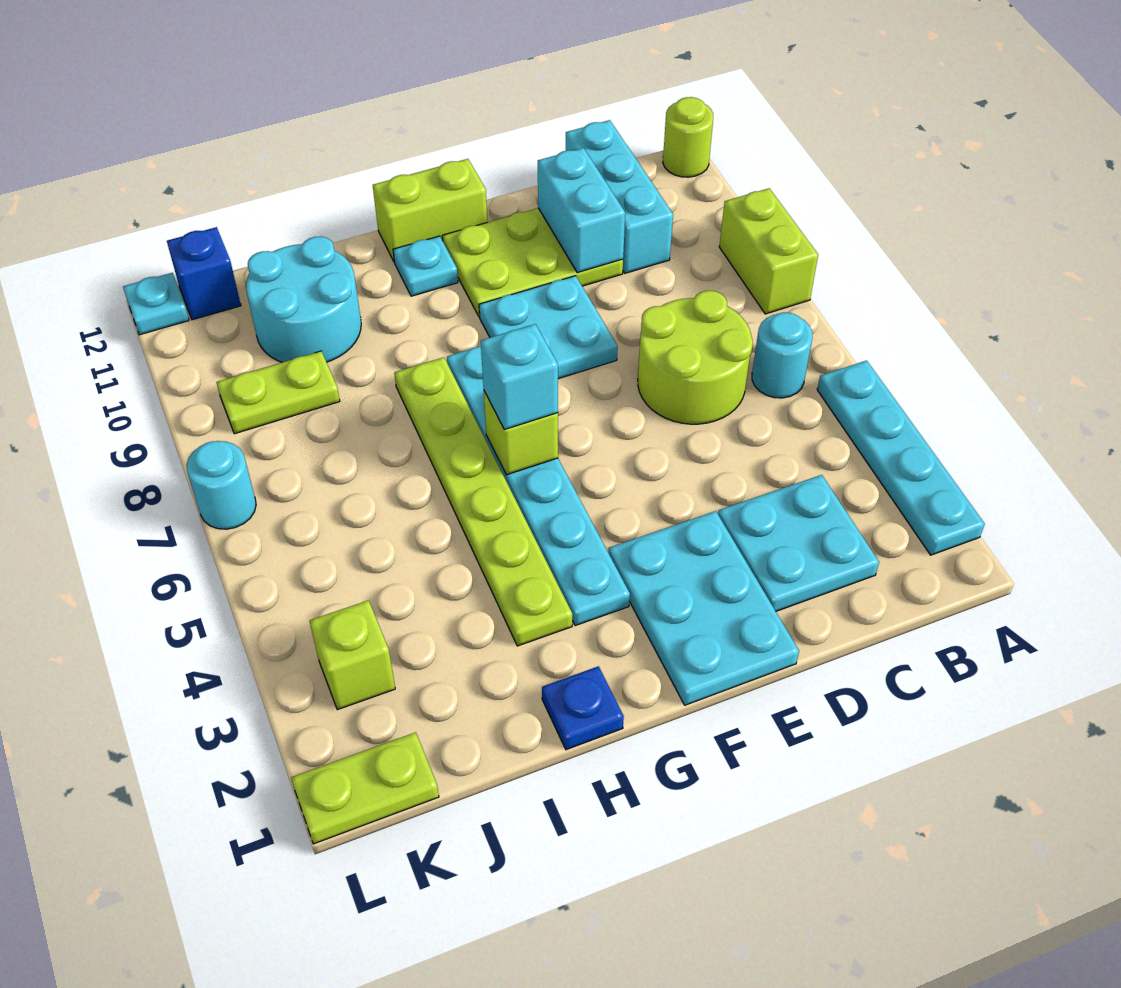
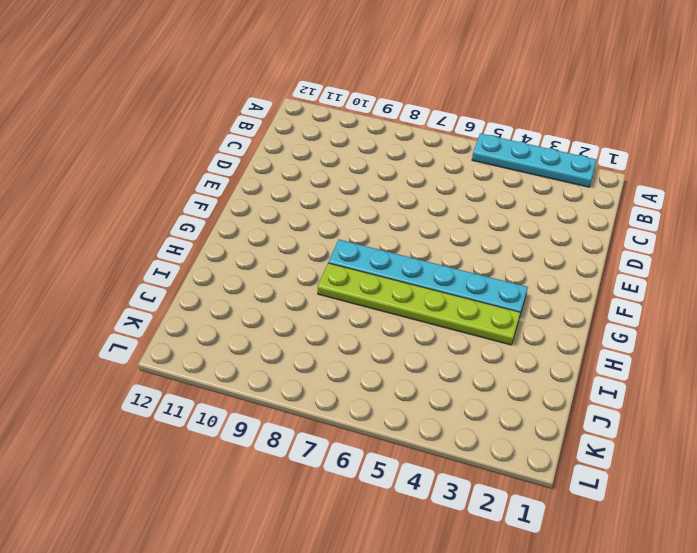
none -> lime brick A8:A9 level 1
none -> lime round brick A12 level 1
none -> cyan round brick B6 level 1

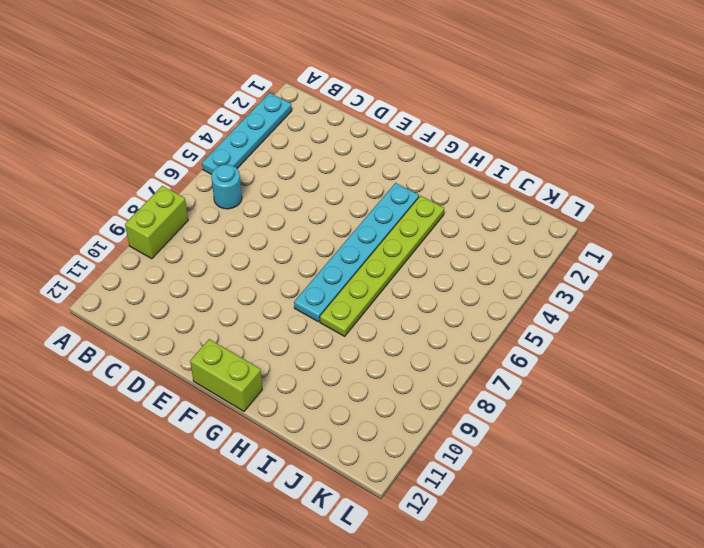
none -> lime round brick A12 level 1
none -> cyan plate C2:D3 level 1
none -> lime round brick C6:D7 level 1

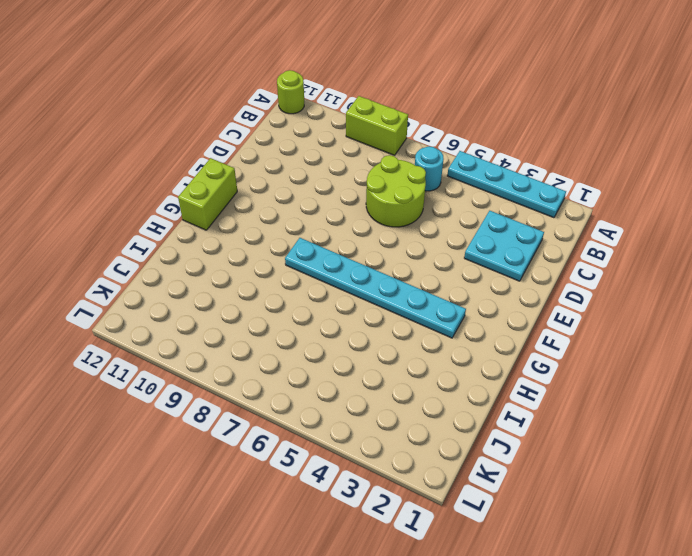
none -> cyan brick C10:C12 level 1
none -> lime plate D10:F11 level 1
none -> cyan plate E1:F3 level 1

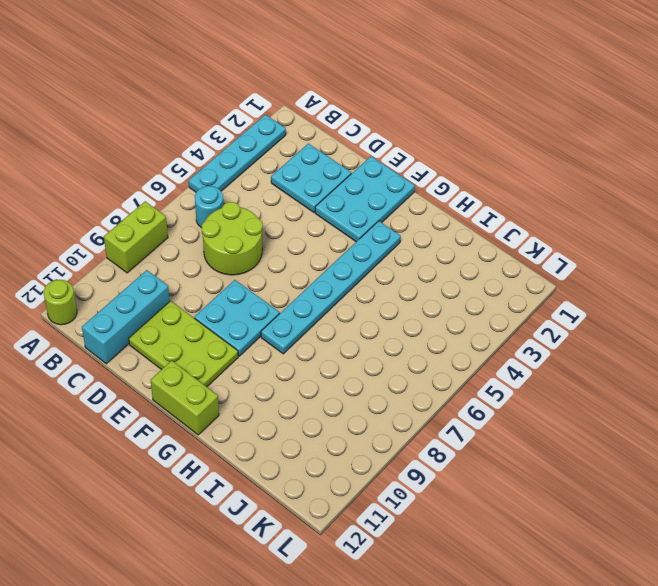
none -> cyan plate G11 level 1
none -> blue plate H1 level 1
none -> lime plate H3:H8 level 1

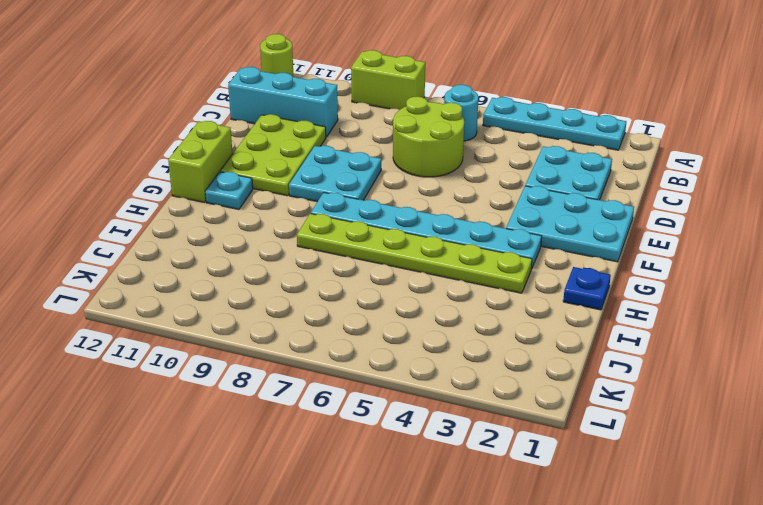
none -> cyan round brick I10:J11 level 1
none -> lime plate J9:K9 level 1
none -> lime plate K1:L1 level 1

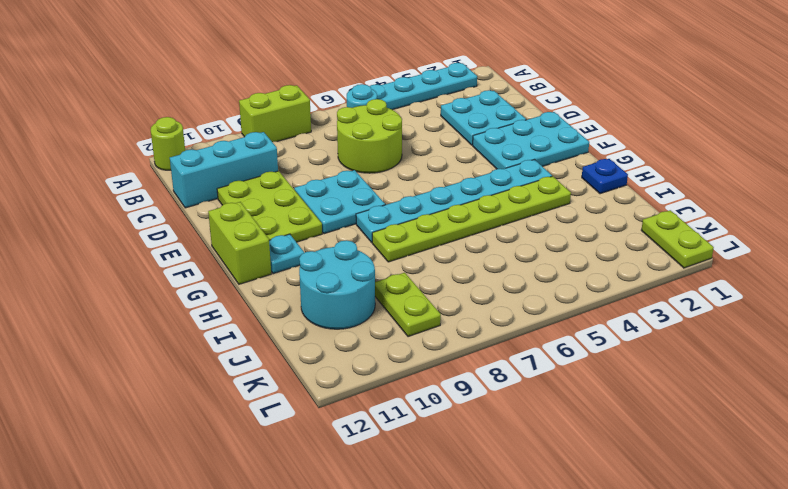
none -> lime brick K3 level 1
none -> blue brick K12 level 1
none -> cyan round brick L7 level 1

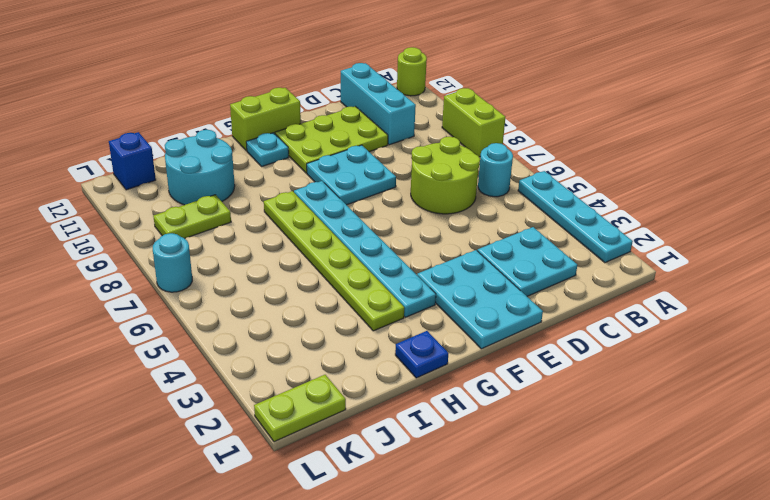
none -> lime brick K3 level 1
none -> cyan plate L12 level 1
none -> cyan brick D10:D11 level 2

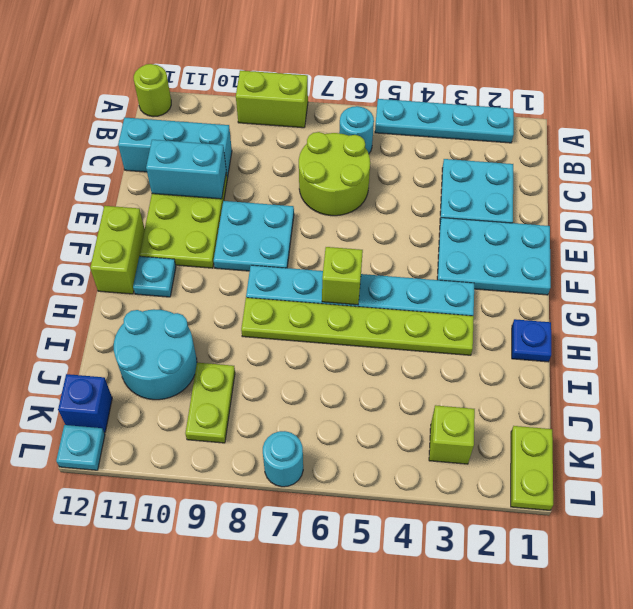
none -> cyan brick G6 level 3

